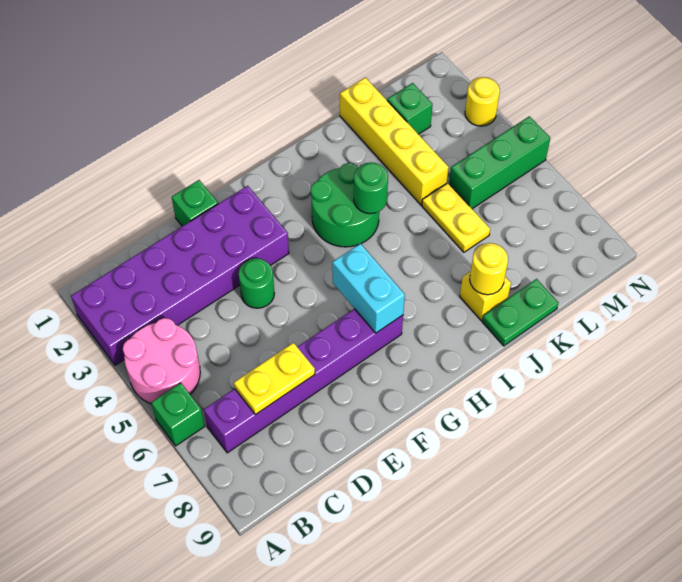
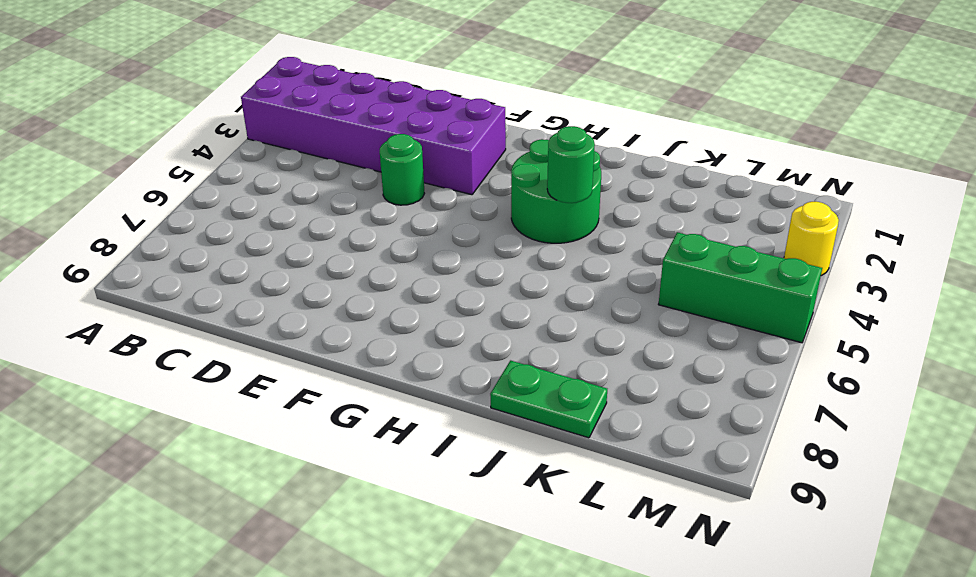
none -> pink round brick A4:B5 level 1
none -> green brick A6 level 1
none -> purple brick B7:G7 level 1

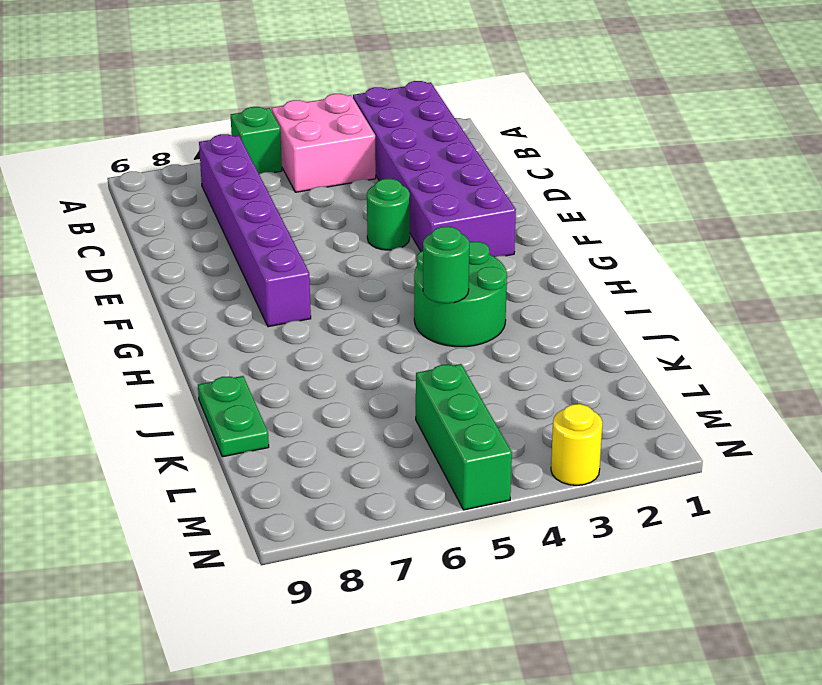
pink brick A4:B5 level 1 -> pink round brick A4:B5 level 1
none -> green brick E1 level 1
none -> yellow brick J8 level 1
none -> yellow brick K1:K4 level 1

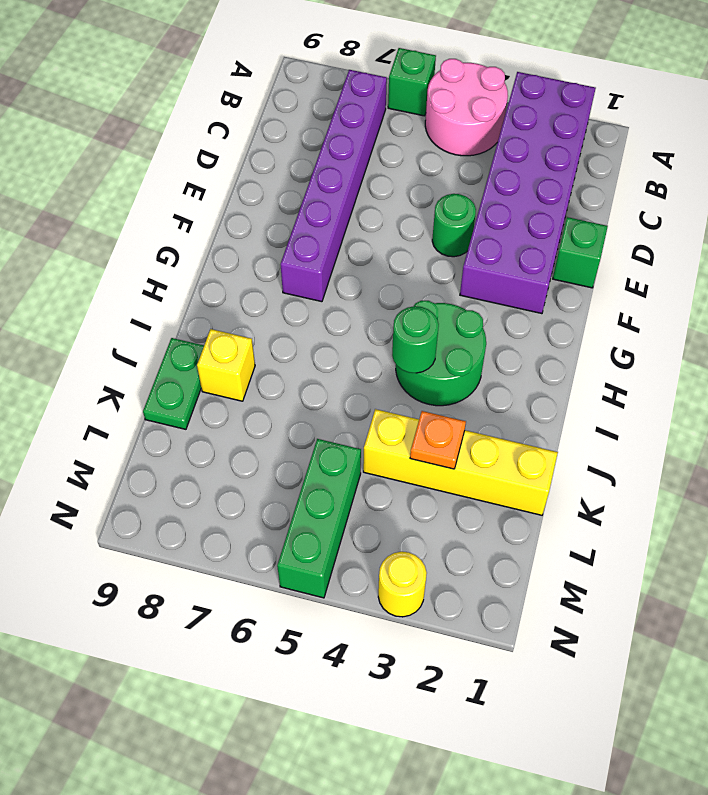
orange plate K3 level 2 -> none
none -> yellow plate K5:K6 level 1
none -> green brick L2 level 1
none -> yellow plate C7:D7 level 2

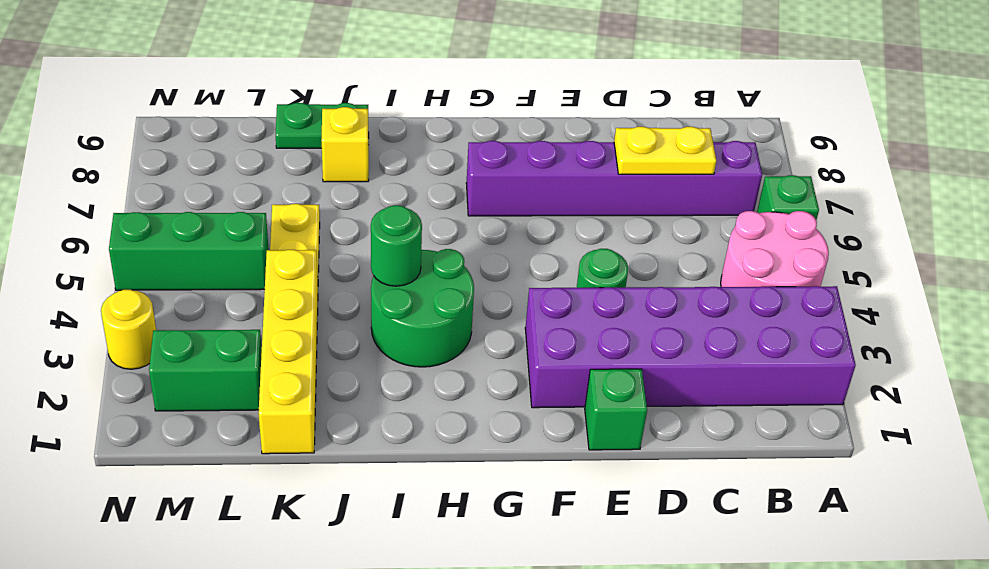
green brick L2:M2 level 1 -> green brick L2 level 1
none -> cyan brick G6:G7 level 2
none -> yellow round brick J8 level 2

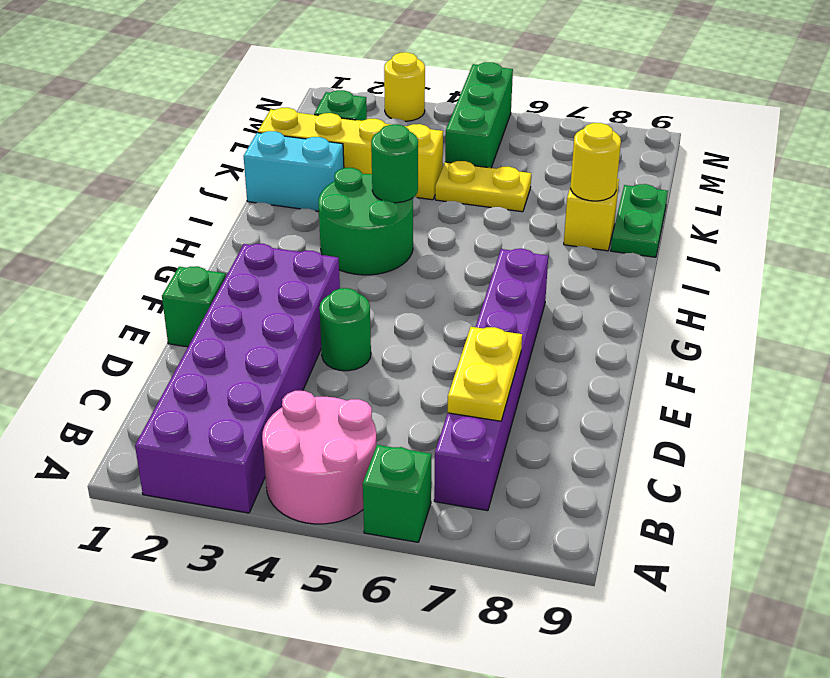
cyan brick J1:J2 level 1 -> cyan brick G6:G7 level 2

